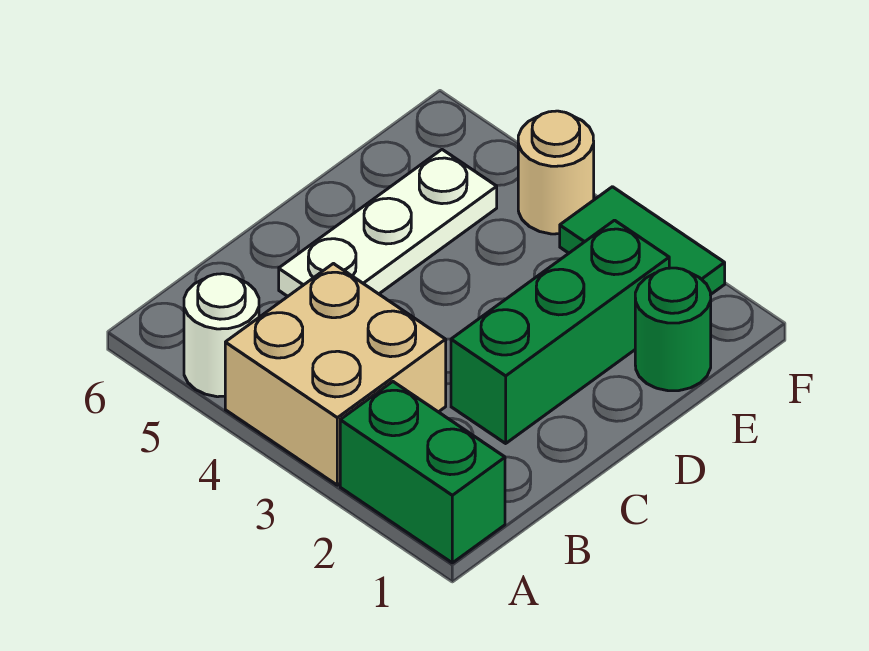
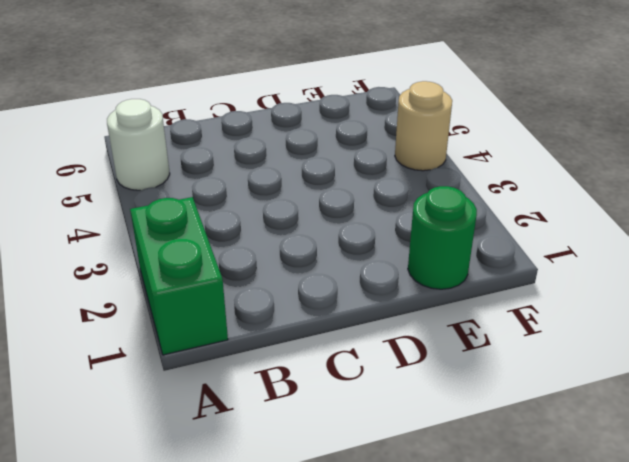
none -> tan brick A3:B4 level 1
none -> green brick C2:E2 level 1

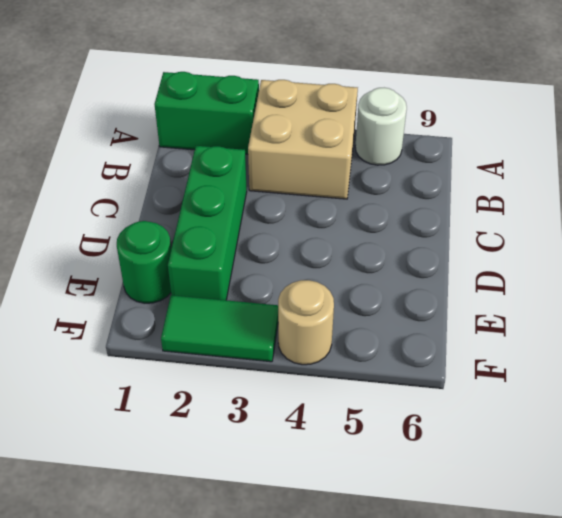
none -> white plate C5:E5 level 1

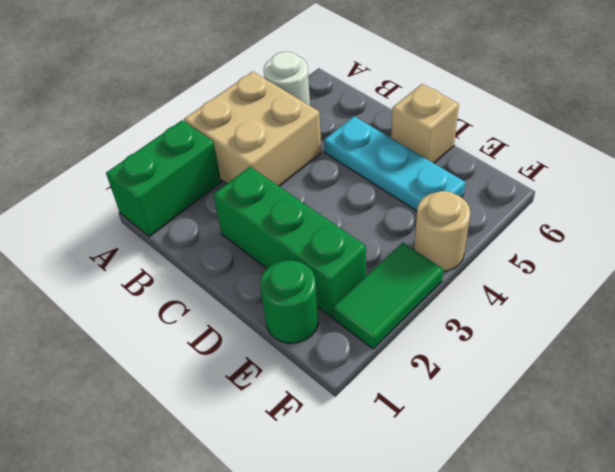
cyan plate C5:E5 level 1 -> white plate C5:E5 level 1
tan brick D6 level 1 -> none

